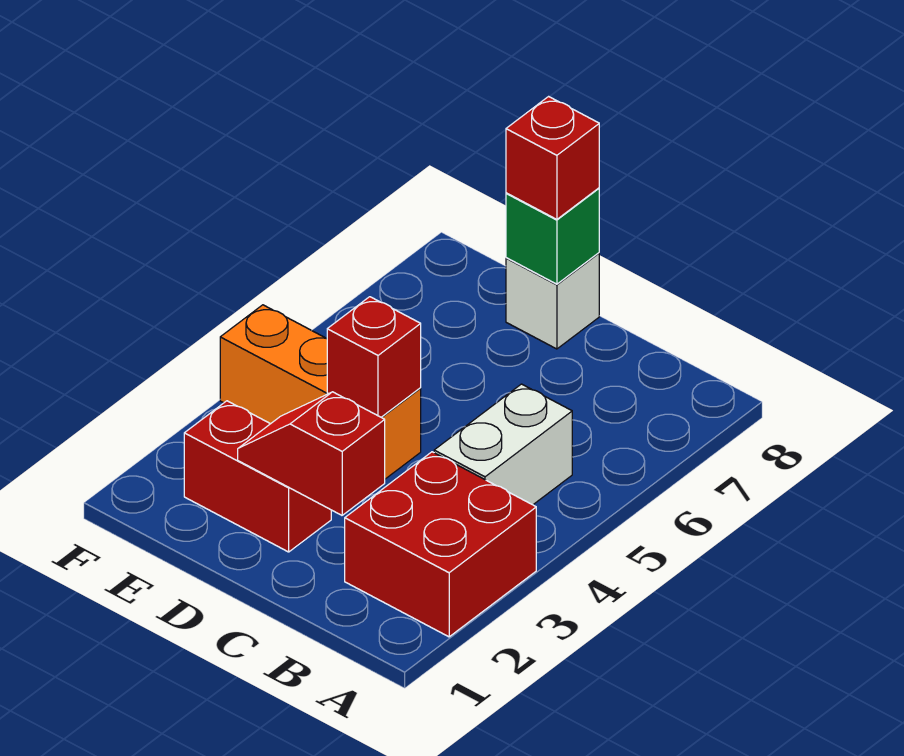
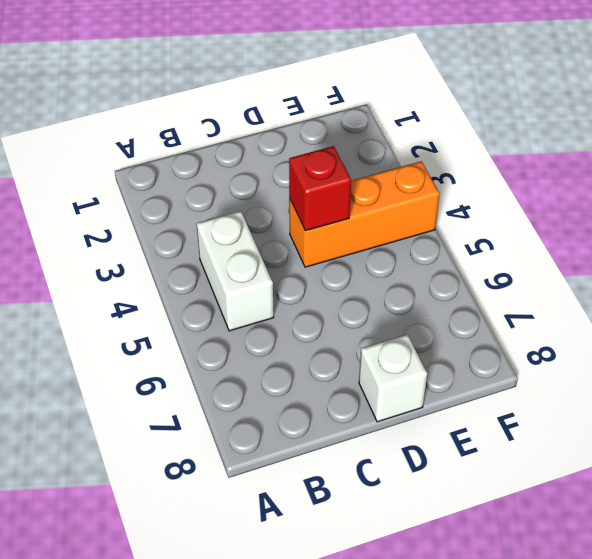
none -> red brick A2:B3 level 1
none -> red brick D2:E2 level 1

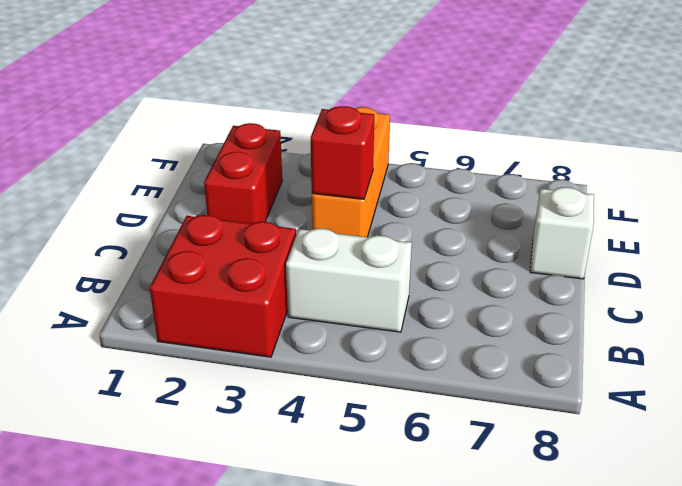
none -> red slope C2:D2 level 2 top C
none -> green brick D8 level 2

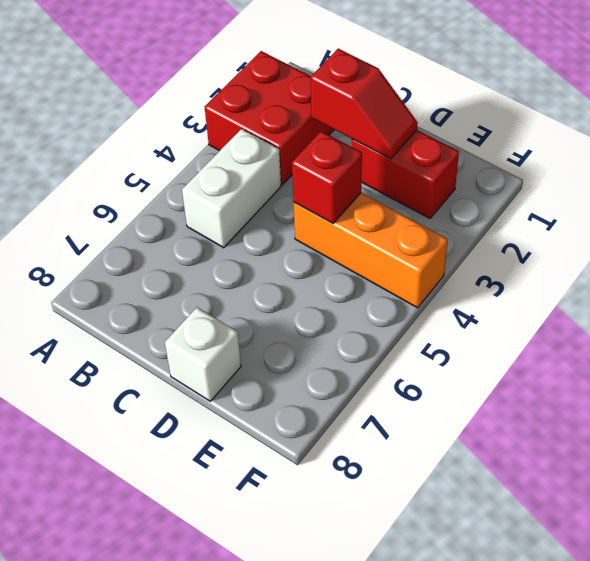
none -> green brick D8 level 2
none -> red brick D8 level 3

